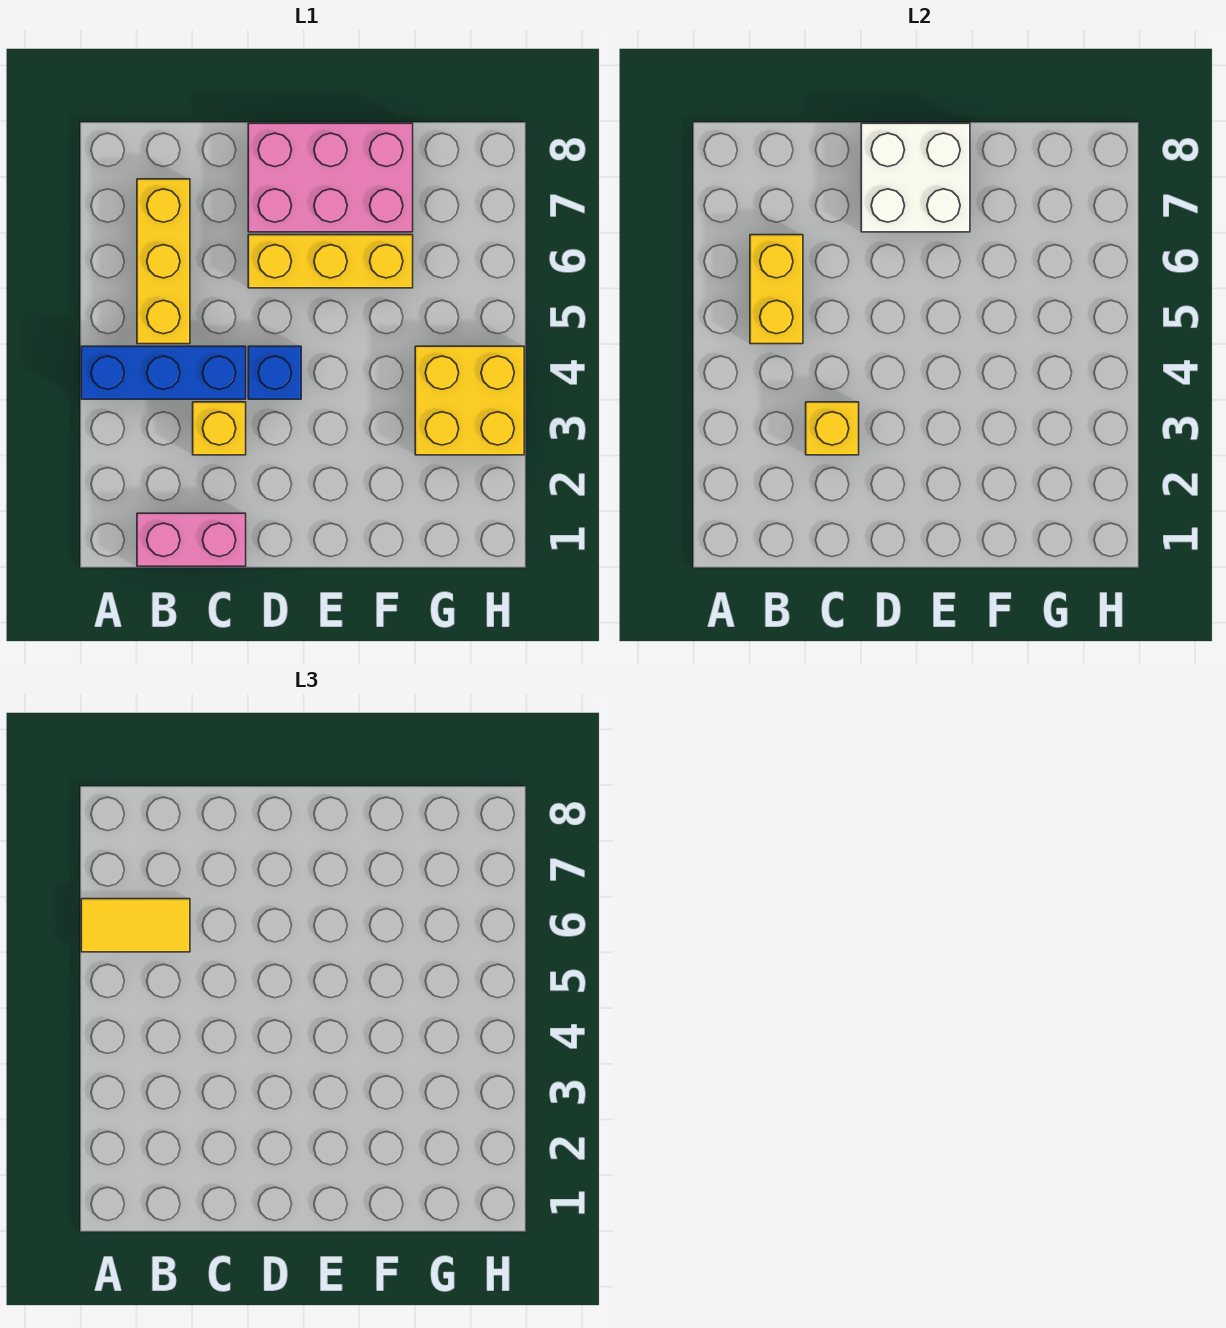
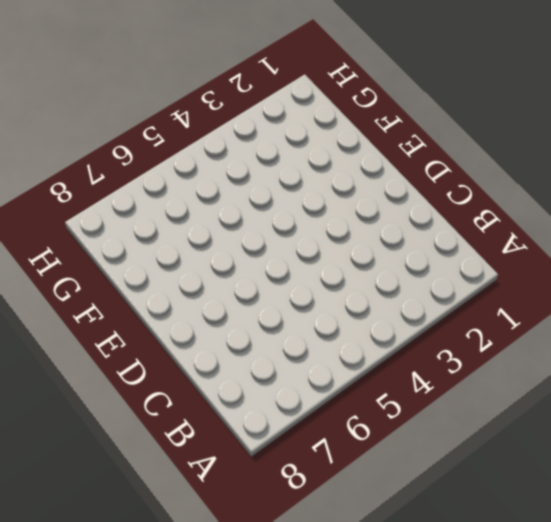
none -> blue brick A4:C4 level 1
none -> pink brick B1:C1 level 1
none -> yellow brick B5:B7 level 1

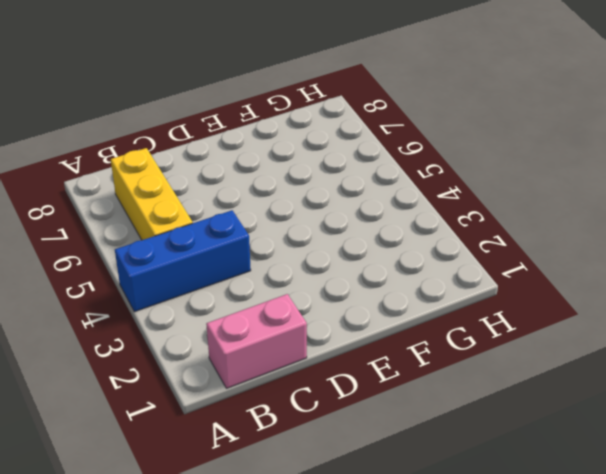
none -> yellow brick C3 level 1
none -> blue brick D4 level 1
none -> yellow brick D6:F6 level 1

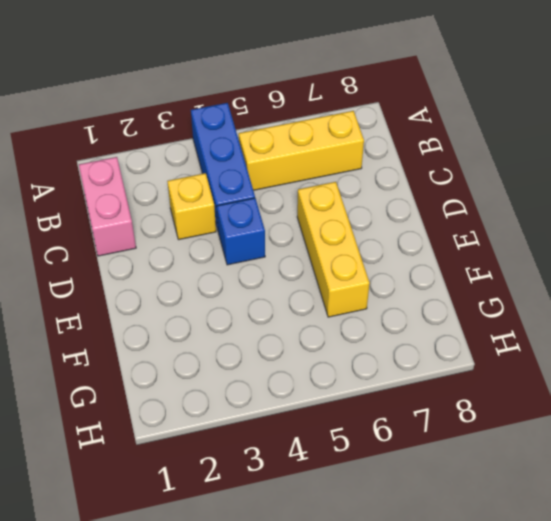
none -> pink brick D7:F8 level 1
none -> yellow brick G3:H4 level 1
none -> yellow brick B5:B6 level 2

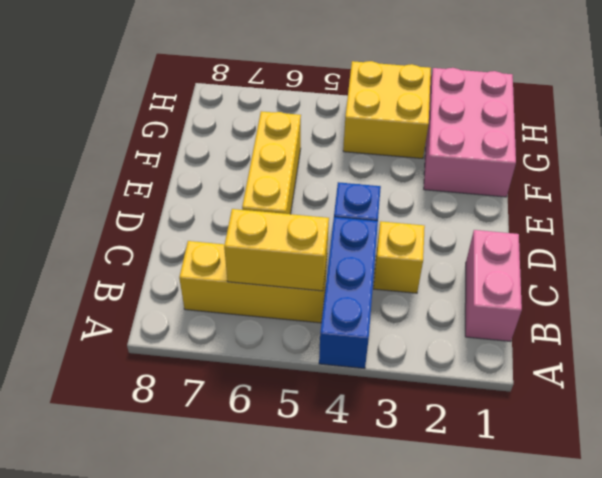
pink brick F1:H2 level 1 -> pink brick D7:F8 level 1
none -> yellow brick C3 level 2
none -> white brick D7:E8 level 2
none -> yellow tile A6:B6 level 3

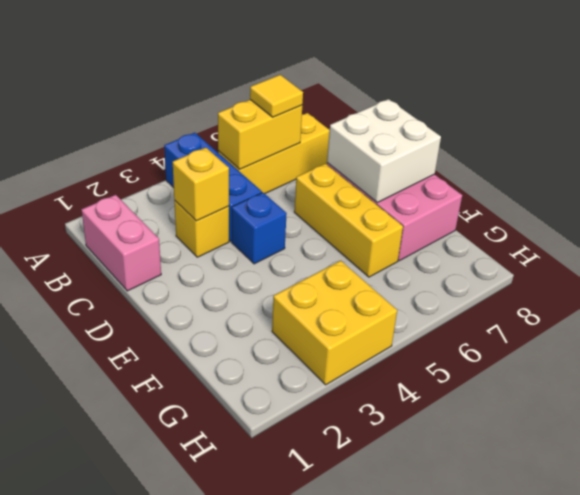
yellow tile B6 level 3 -> yellow tile A6:B6 level 3

